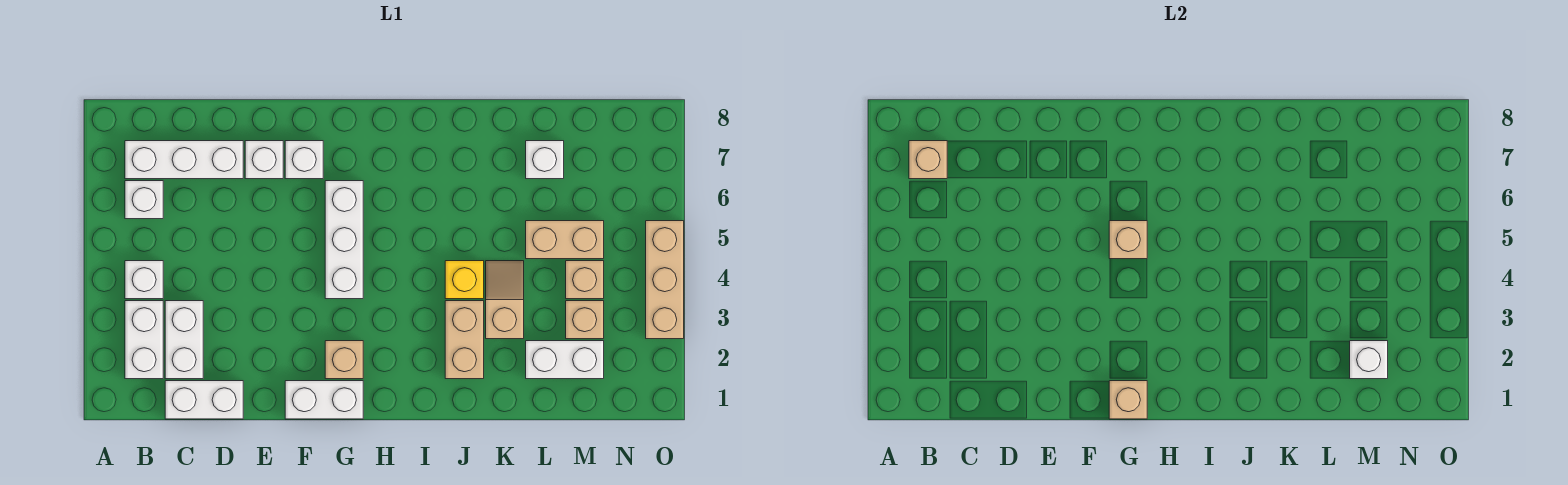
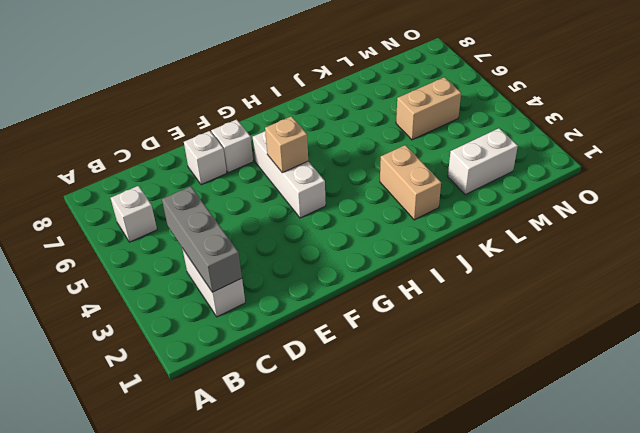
grey brick C2:C4 level 2 -> none
none -> white brick B2:B3 level 1
none -> white brick B4 level 1
none -> white brick B7:D7 level 1

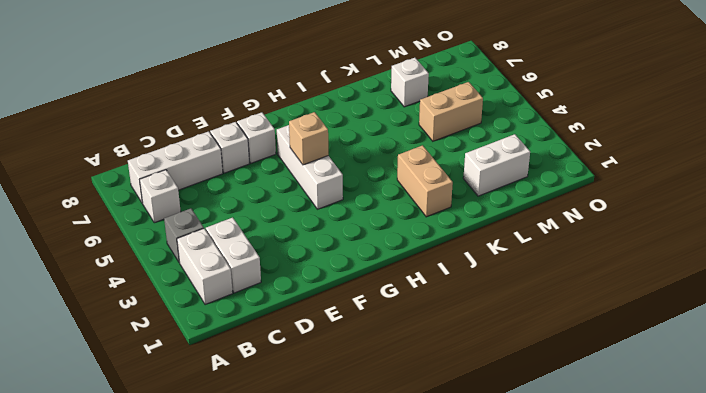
grey brick B4 level 1 -> white brick B4 level 1
none -> white brick C1:D1 level 1
none -> white brick F1:G1 level 1
none -> tan brick G2 level 1

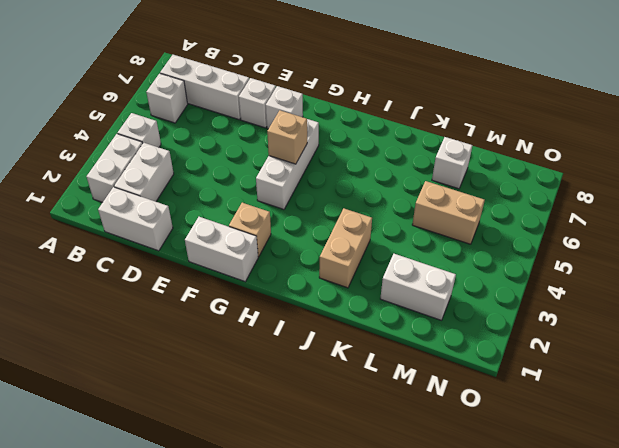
none -> yellow brick J4 level 1
none -> tan slope K3:K4 level 1 top 3
none -> tan brick M3 level 1

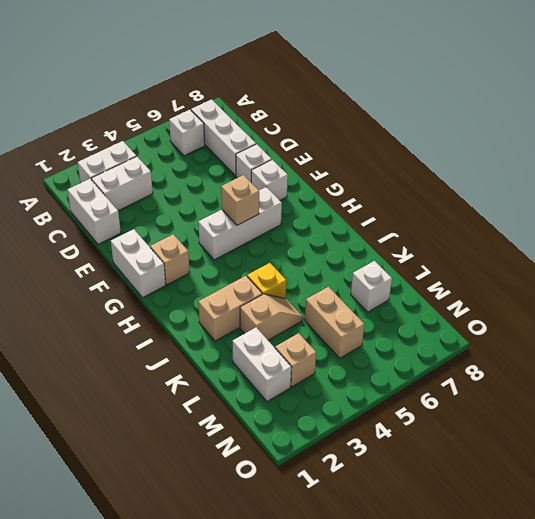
none -> white brick B4 level 1
none -> tan brick M4 level 1
none -> tan brick O3:O5 level 1

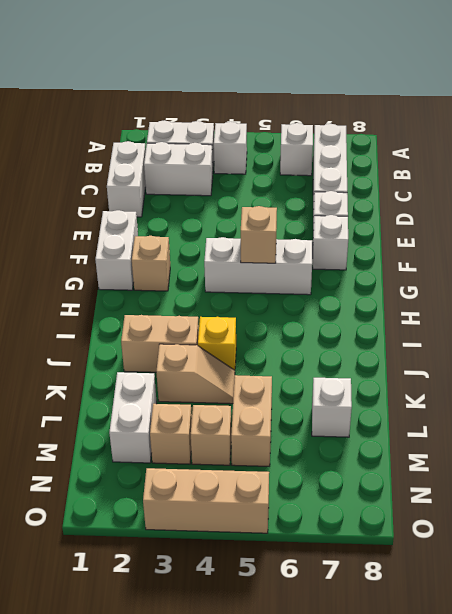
none -> tan brick B7 level 2
none -> tan brick G1 level 2
none -> white brick M2 level 2

